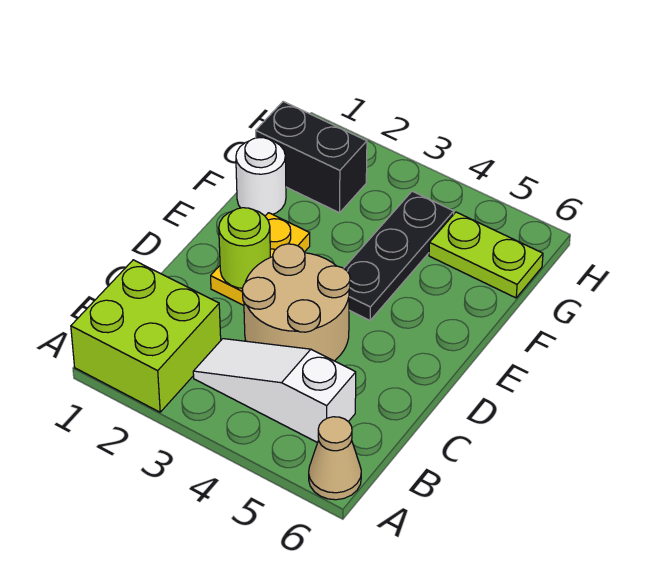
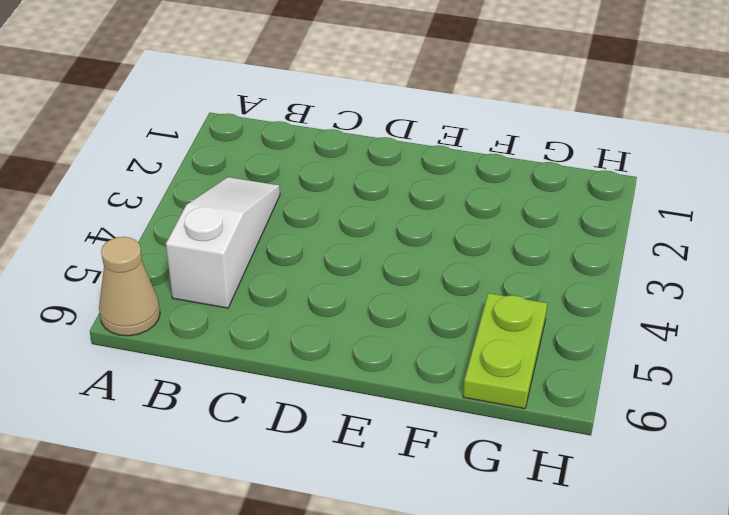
none -> lime brick A1:B2 level 1
none -> tan round brick C3:D4 level 1

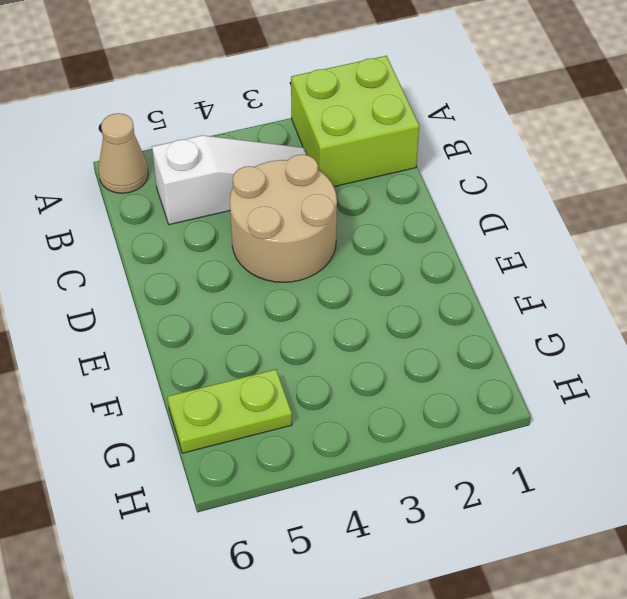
none -> yellow plate D2:E2 level 1
none -> black plate E4:G4 level 1

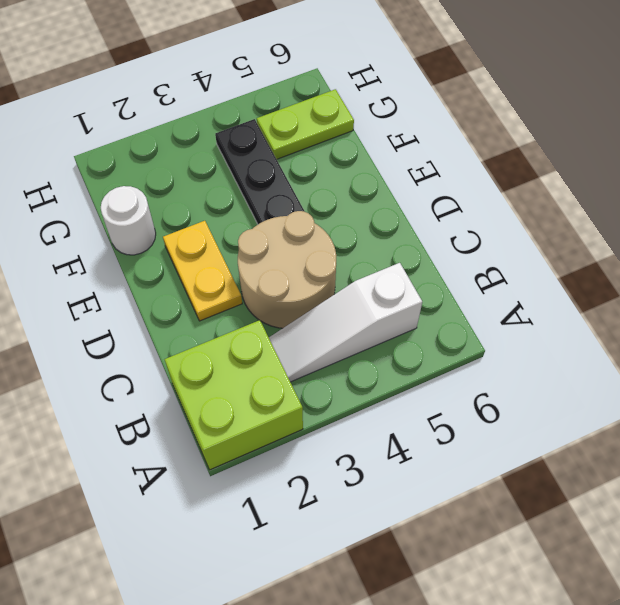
none -> tan cone A6 level 1
none -> black brick G1:G2 level 1

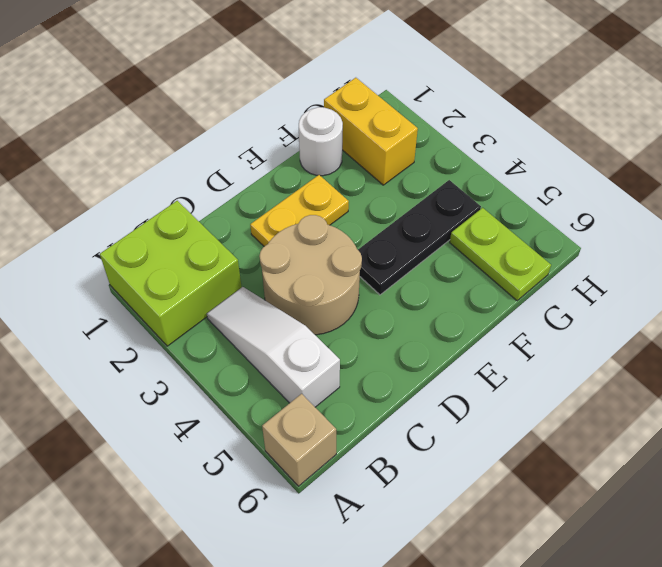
tan brick A6 level 1 -> tan cone A6 level 1
yellow brick G1:G2 level 1 -> black brick G1:G2 level 1
none -> lime round brick D2 level 2

